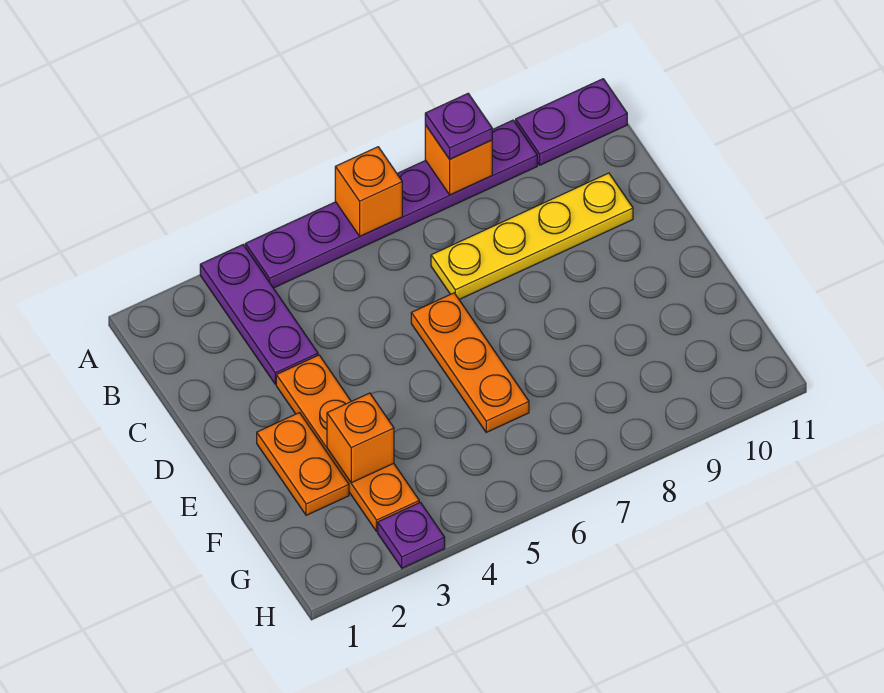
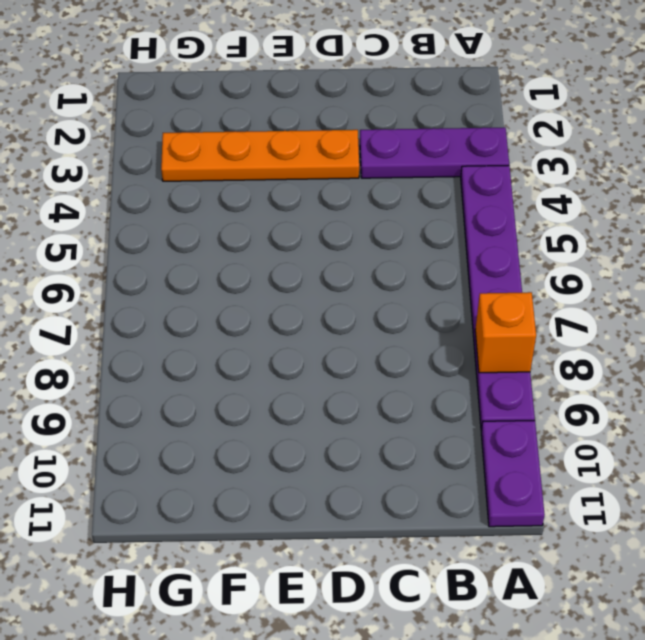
none -> yellow plate C7:C10 level 1
none -> orange plate D6:F6 level 1
none -> orange plate E2:F2 level 1

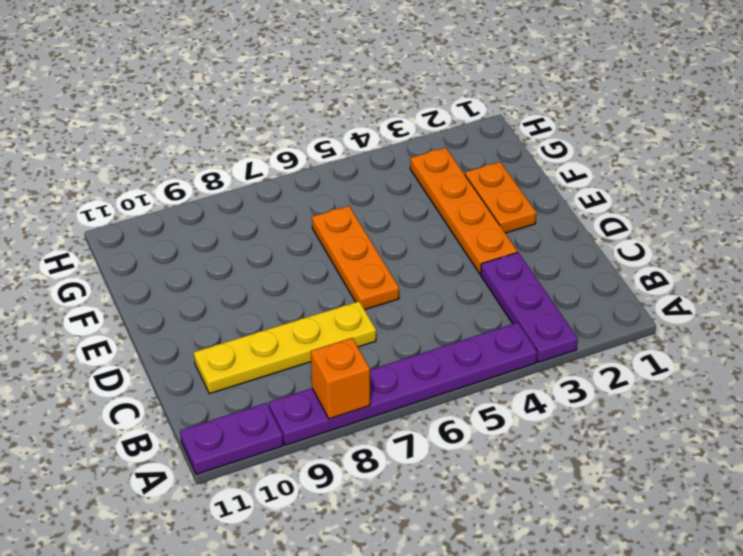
none -> purple plate H3 level 1
none -> orange brick A6 level 2
none -> orange brick F3 level 2

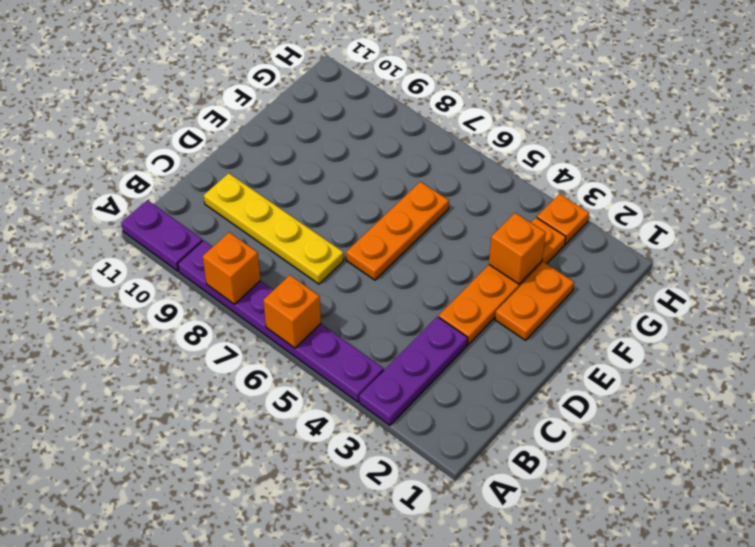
orange plate H3 level 1 -> purple plate H3 level 1
none -> purple plate A8 level 3

